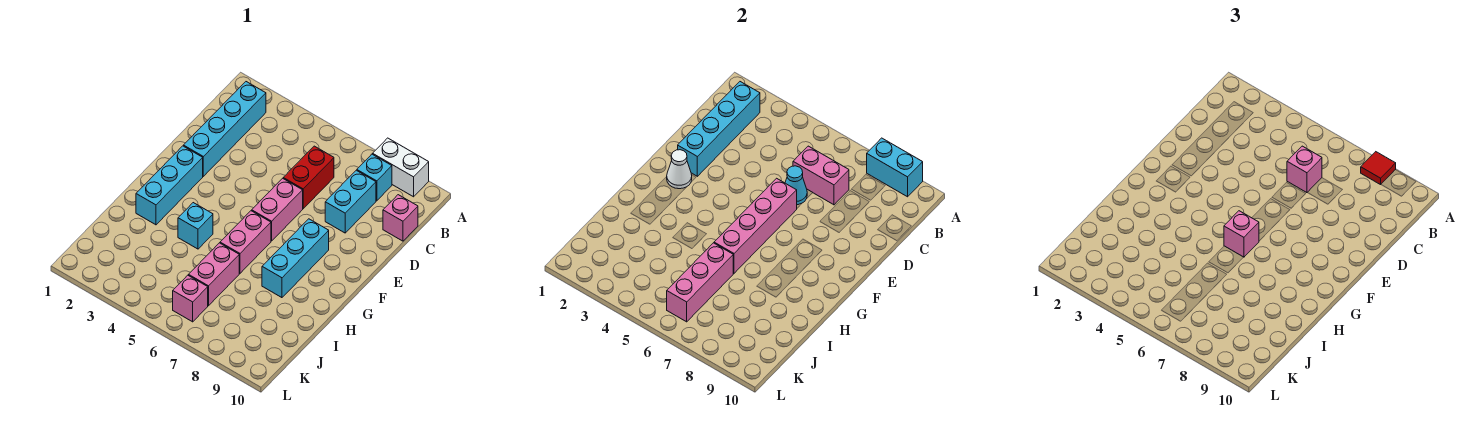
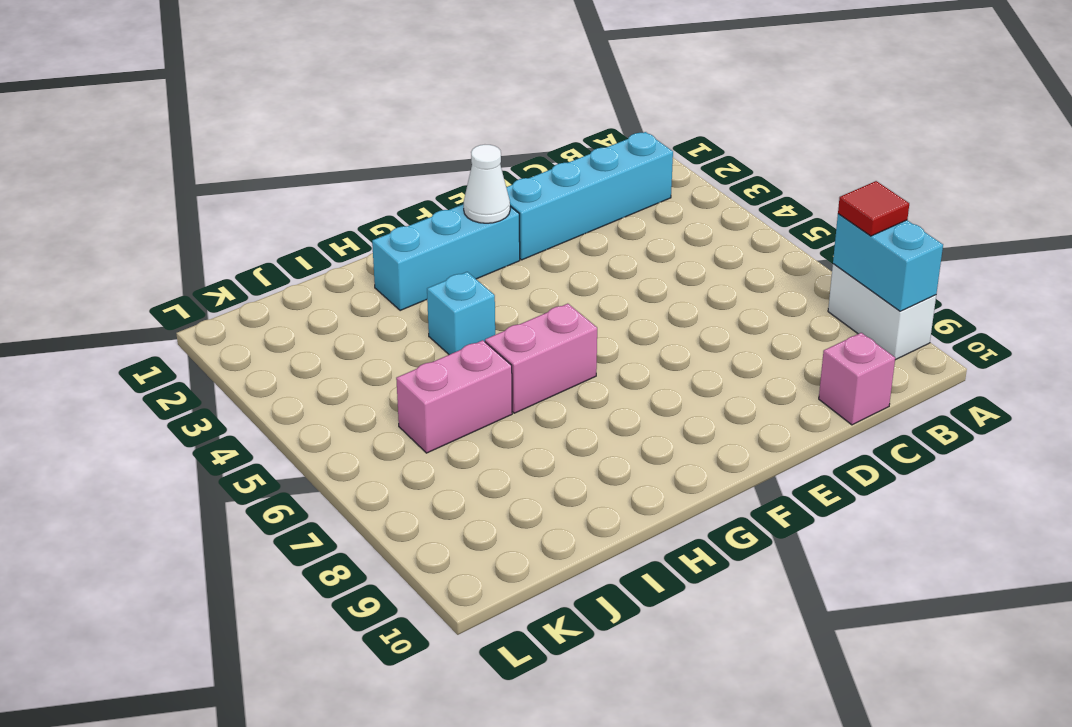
none -> cyan brick B8 level 1
none -> red brick C6:D6 level 1
none -> cyan brick C8:D8 level 1

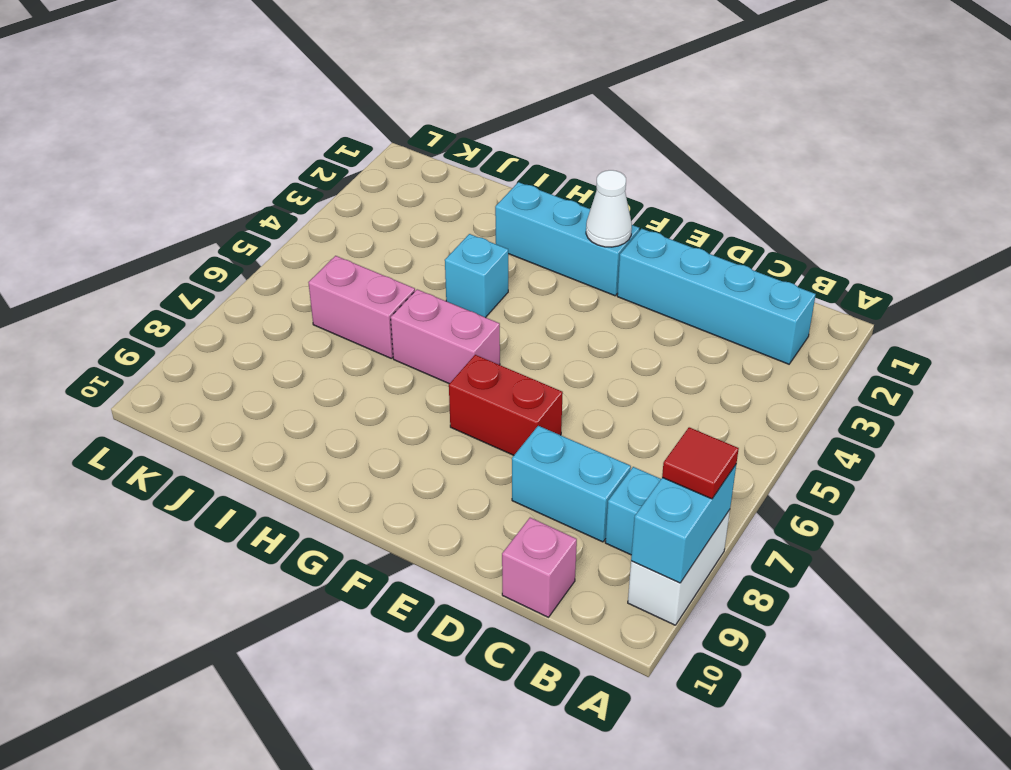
red brick E7:F7 level 1 -> red brick C6:D6 level 1
none -> pink brick E6:F6 level 1
none -> cyan brick F8:H8 level 1
none -> pink brick K6 level 1

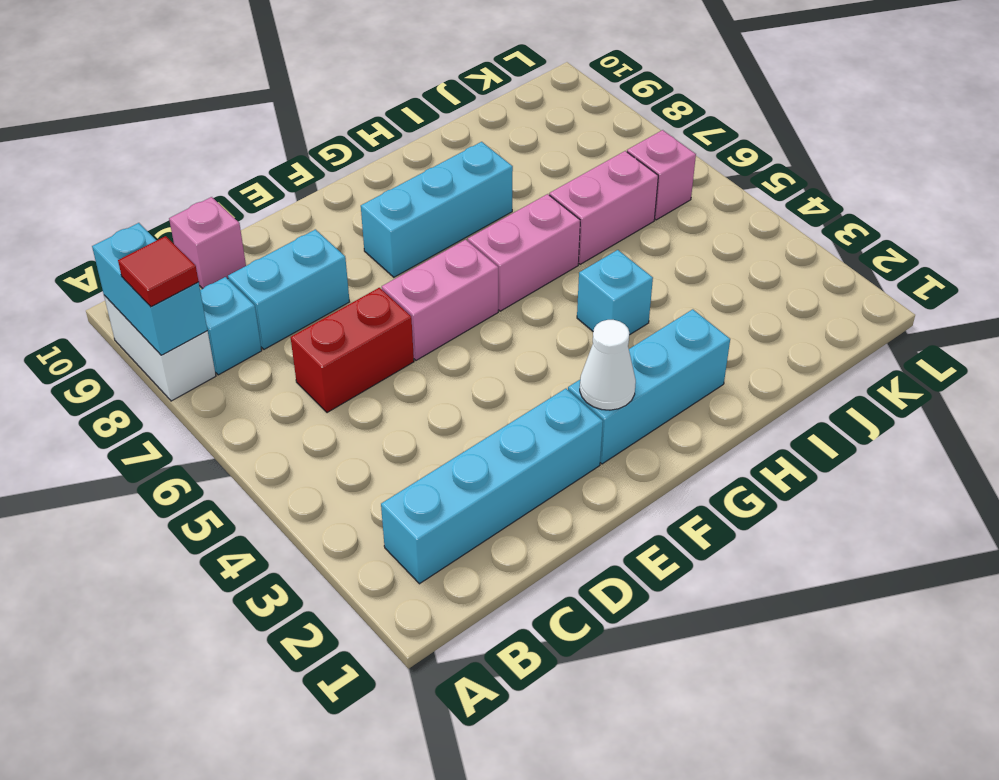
none -> cyan brick B2:E2 level 2
none -> pink brick C6:C7 level 2
none -> cyan cone D6 level 2

